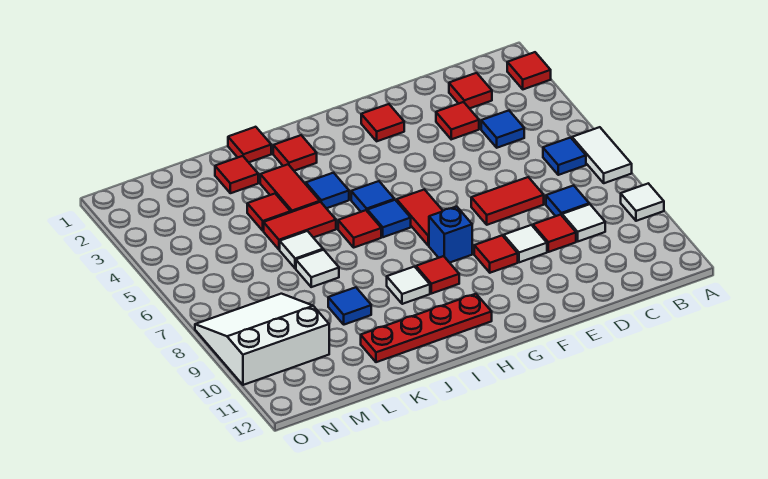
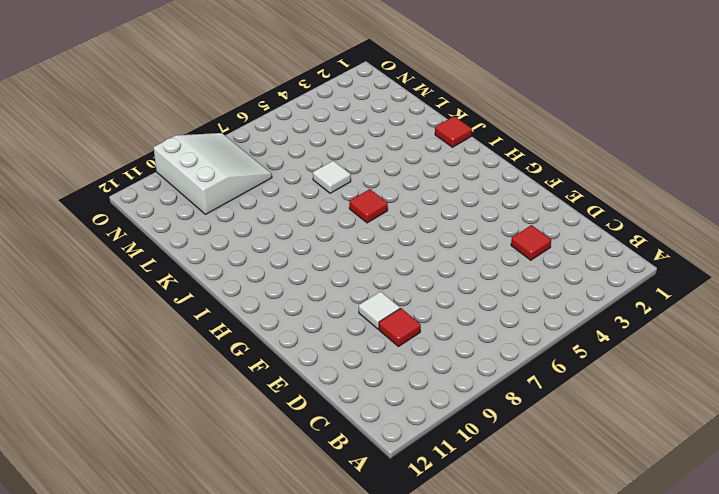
none -> red tile A2 level 1
none -> white tile A6:A7 level 1
none -> white tile A9 level 1
none -> blue tile B6 level 1

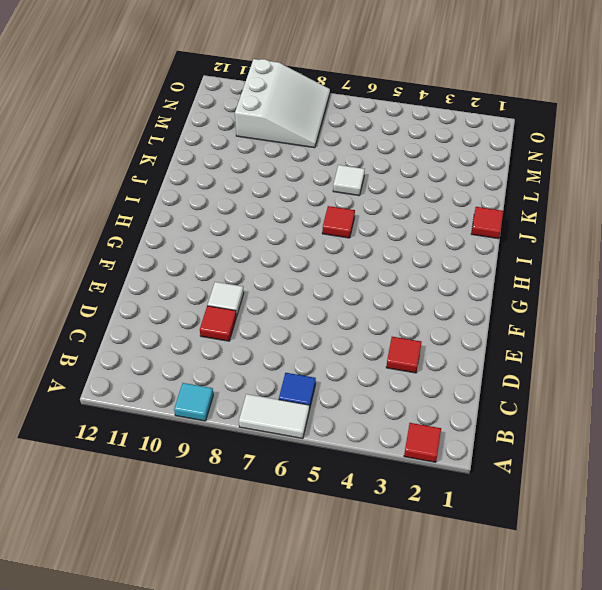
cyan tile A9 level 1 -> white tile A9 level 1
none -> red tile C2 level 1
none -> blue tile C4 level 1
none -> blue tile C8 level 1
none -> white tile C9 level 1

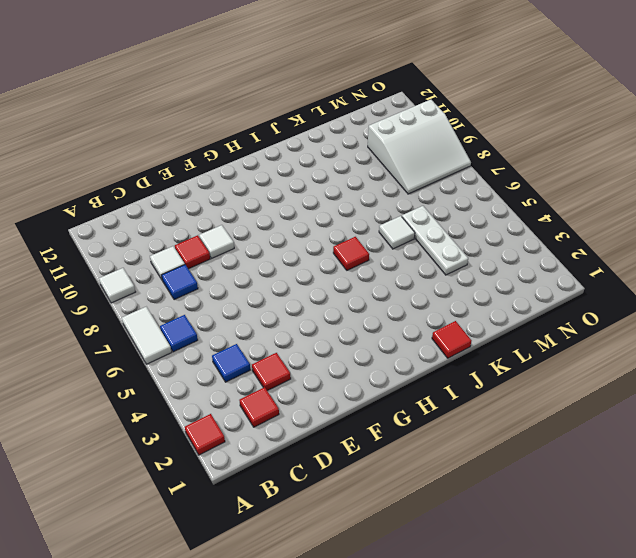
white plate L4:L6 level 1 -> none
none -> red tile D7:E7 level 1
none -> red tile F2 level 1
none -> red tile F9 level 1
none -> red tile G6:G7 level 1

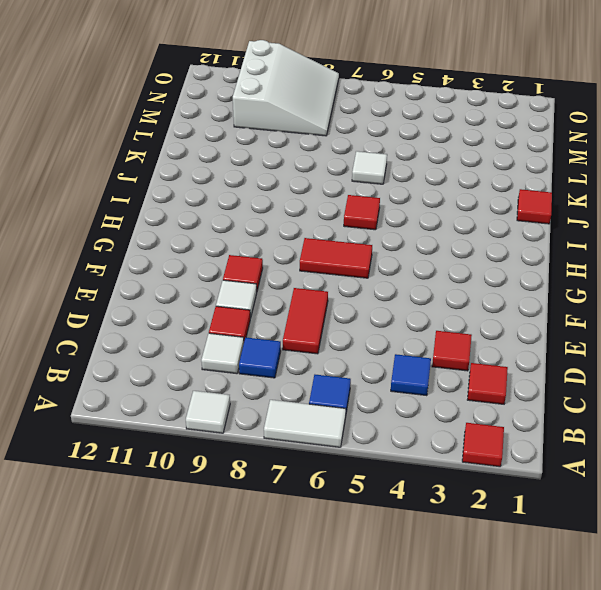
none -> red tile F2 level 1
none -> blue brick G8 level 1
none -> blue tile H5 level 1
none -> blue tile H6 level 1

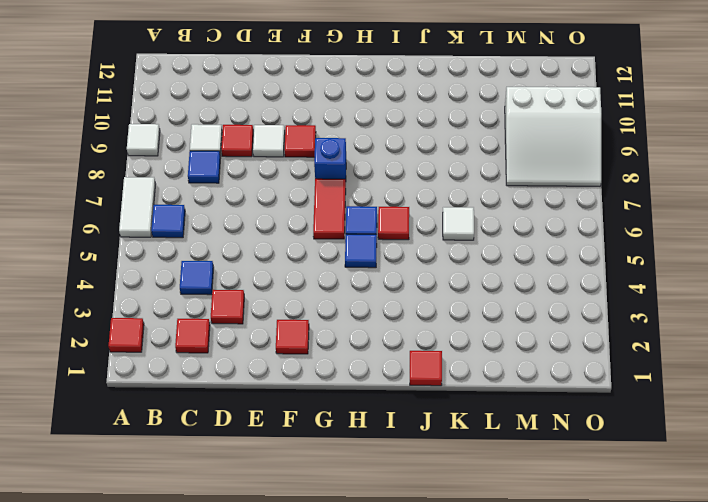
none -> red tile D7:E7 level 1
none -> red tile H9 level 1
none -> red plate H11:K11 level 1
none -> red tile I2 level 1

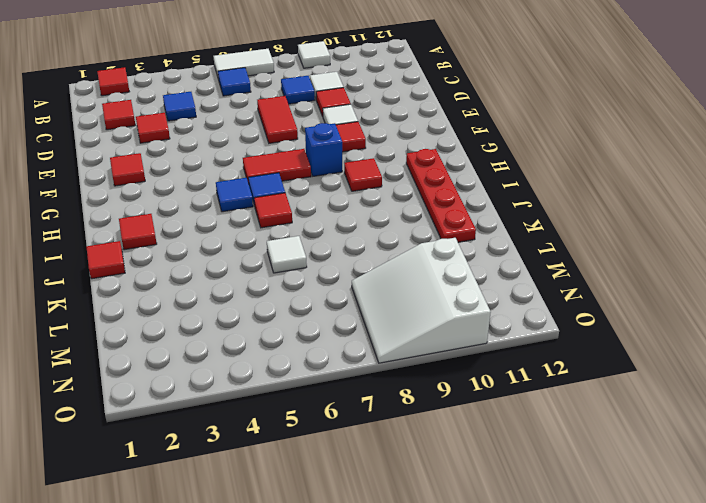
none -> blue tile I4 level 1
none -> white tile I9 level 1
none -> red tile J3:J4 level 1
none -> red tile J5:K5 level 1

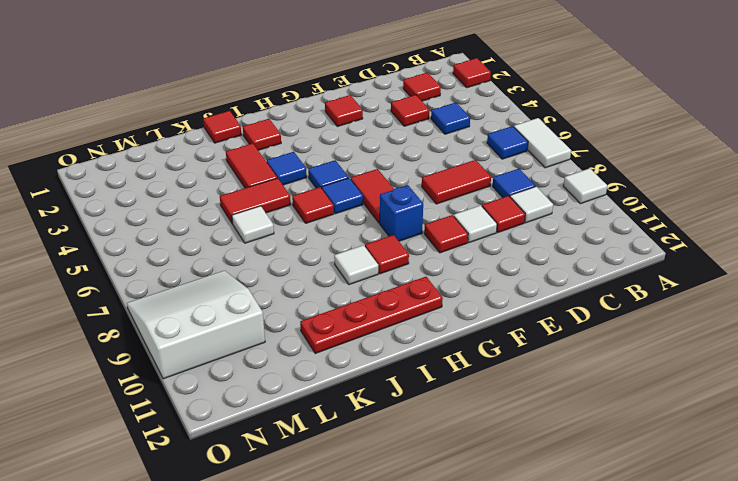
none -> red tile K2 level 1
none -> red tile K4 level 1
none -> white tile K7 level 1
none -> blue tile K9 level 1

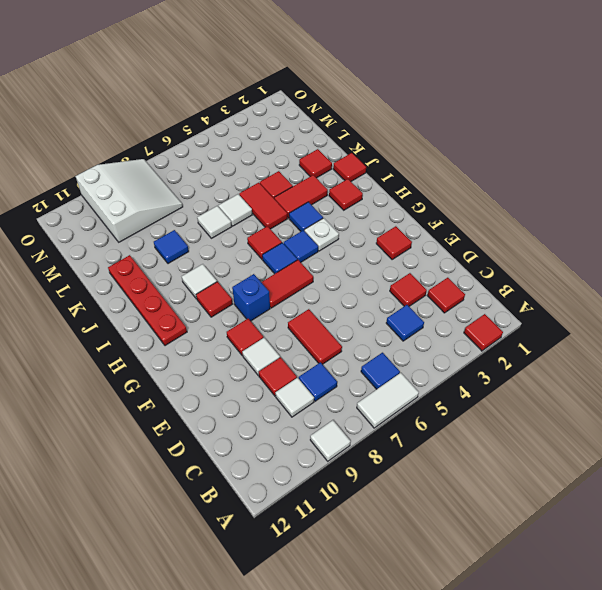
white plate H4 level 1 -> none

